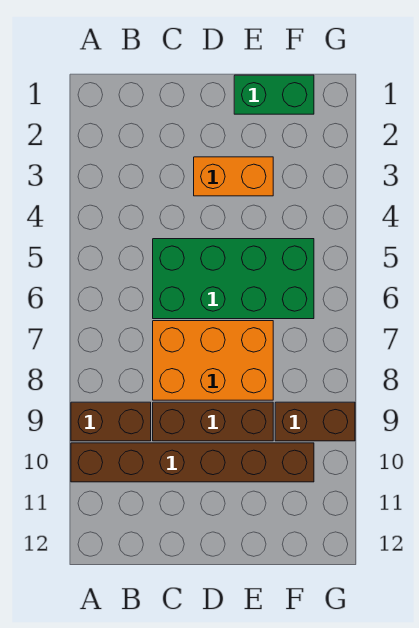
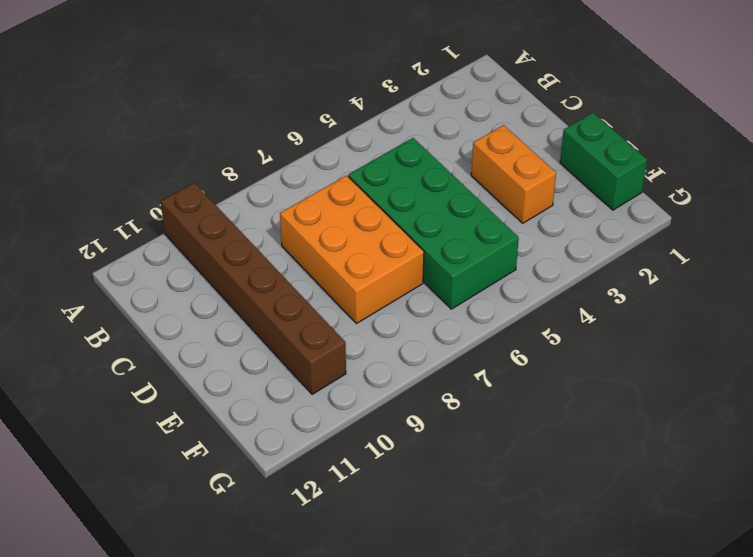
none -> brown brick A9:B9 level 1
none -> brown brick C9:E9 level 1

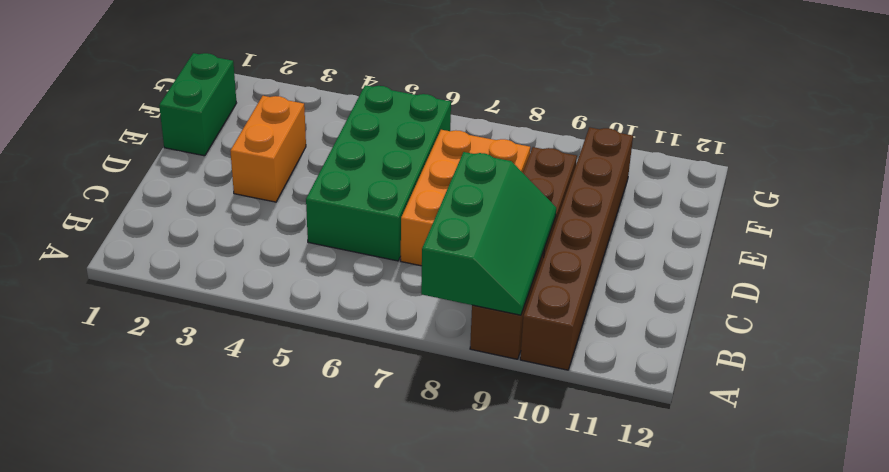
green slope A8:C9 level 2 top 8 -> none
none -> brown brick F9:G9 level 1

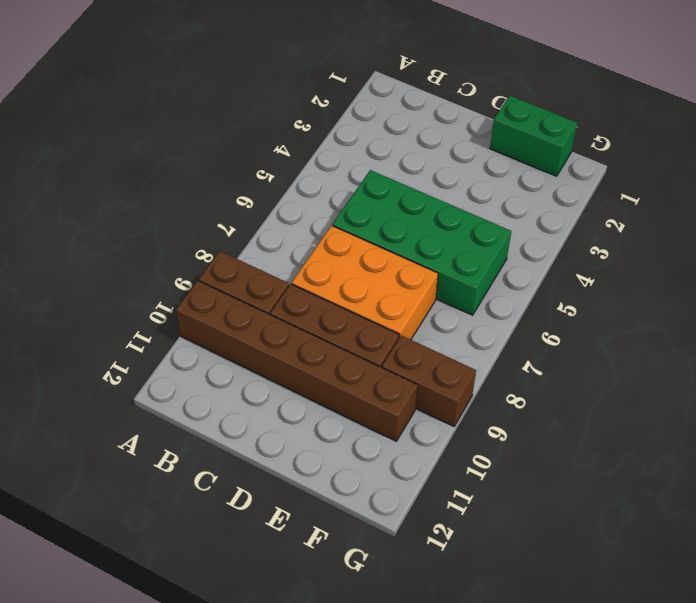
none -> orange brick D3:E3 level 1

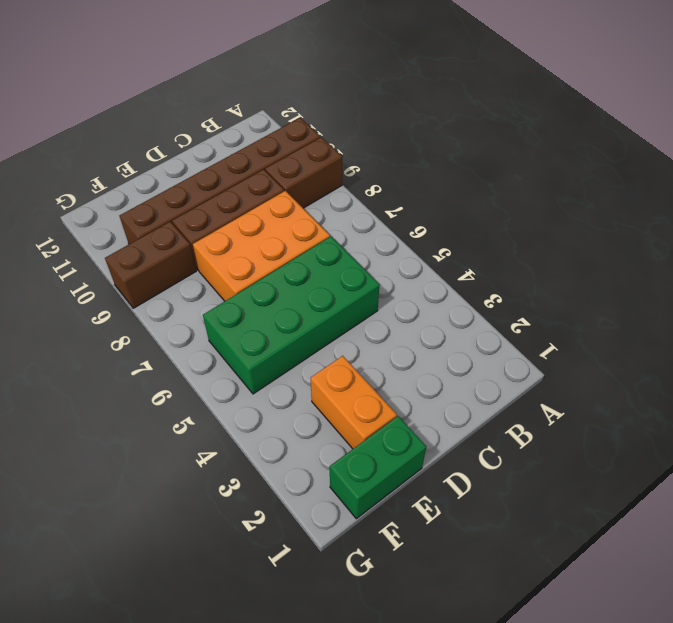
orange brick E2:E3 level 1 -> orange brick D3:E3 level 1

